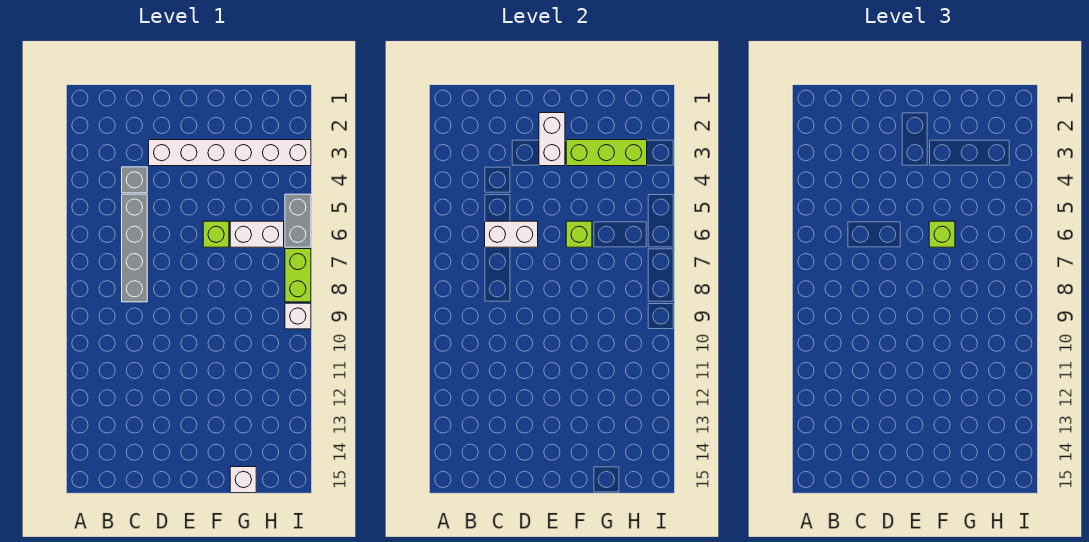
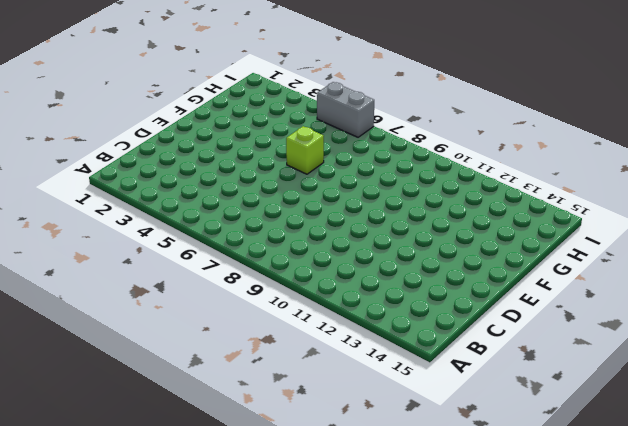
none -> grey brick C4 level 1
none -> grey brick C5:C8 level 1
none -> white brick D3:I3 level 1

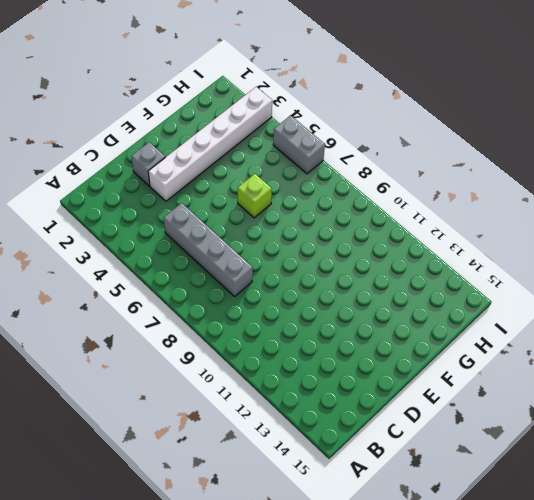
grey brick D2 level 1 -> grey brick C4 level 1
none -> white brick G6:H6 level 1
none -> white brick G15 level 1
none -> lime brick I7:I8 level 1

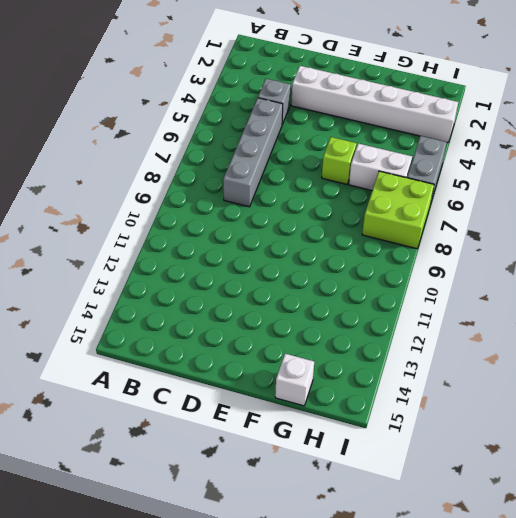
lime brick H7:I8 level 1 -> lime brick I7:I8 level 1
none -> white brick I9 level 1
none -> white brick C6:D6 level 2
none -> white brick E2:E3 level 2

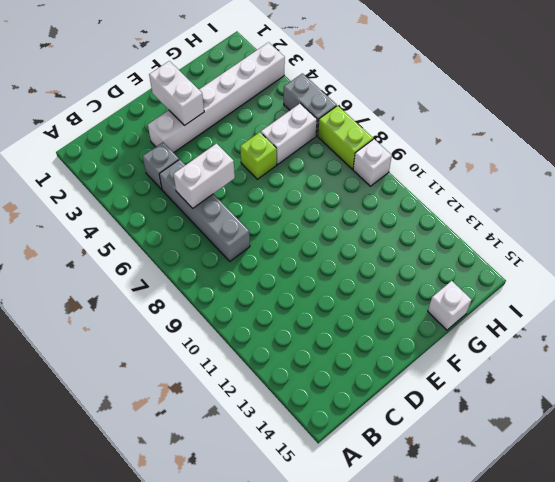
none -> lime brick F3:H3 level 2
none -> lime brick F6 level 2
none -> lime brick F6 level 3

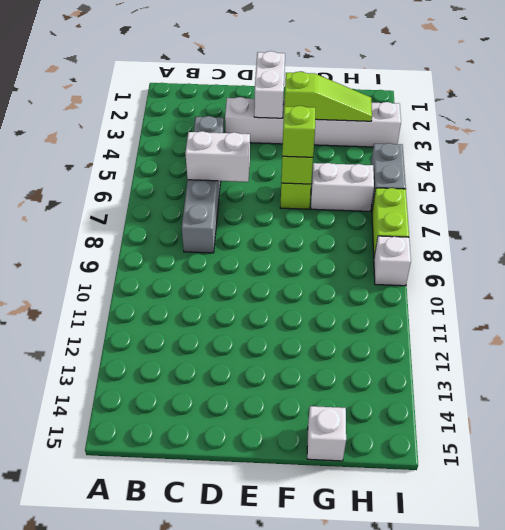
lime slope F3:H3 level 2 top F -> lime brick F3:H3 level 2

